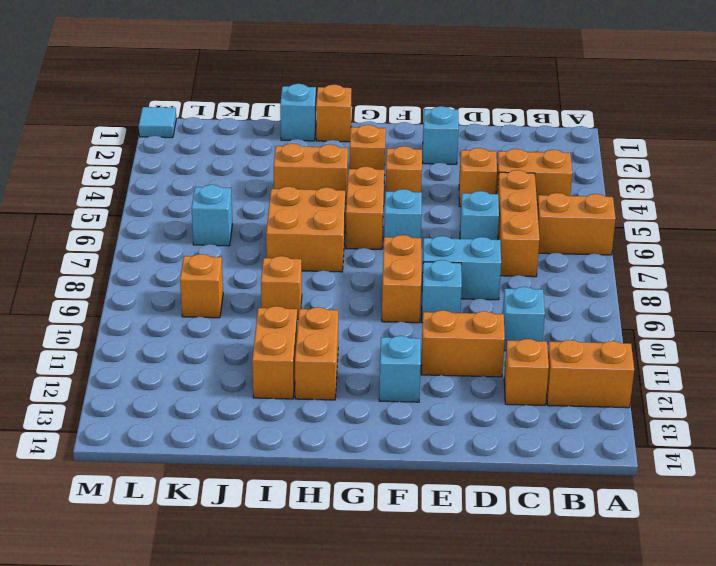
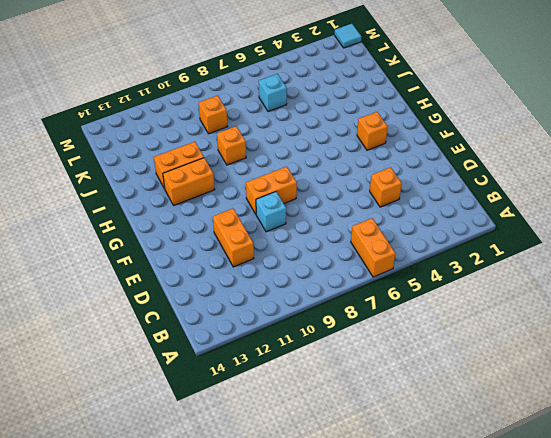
none -> orange brick A12:B12 level 1
none -> orange brick B4:C4 level 1
none -> orange brick C5:C7 level 1

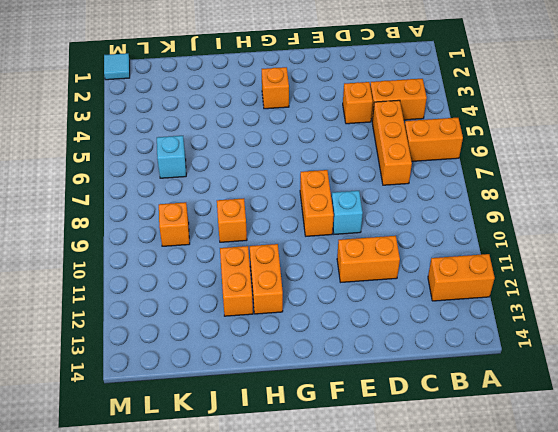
none -> cyan brick C10 level 1
none -> orange brick C12 level 1
none -> cyan brick D6 level 1

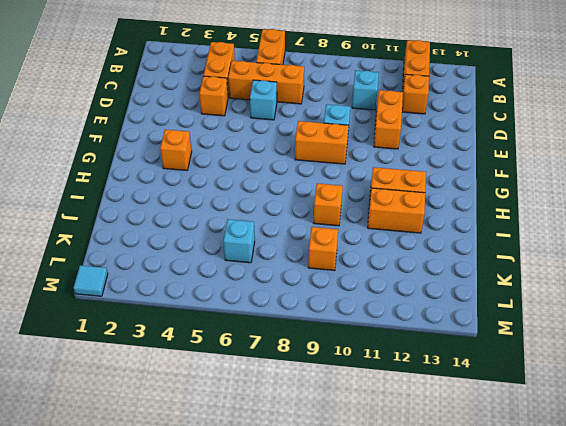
none -> cyan brick D8:E8 level 1
none -> cyan brick E2 level 1
none -> orange brick F4 level 1

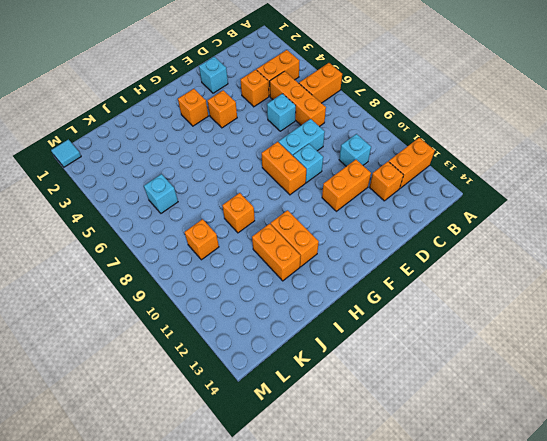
none -> cyan brick F6 level 1
none -> cyan brick F12 level 1
none -> orange brick G5:G6 level 1

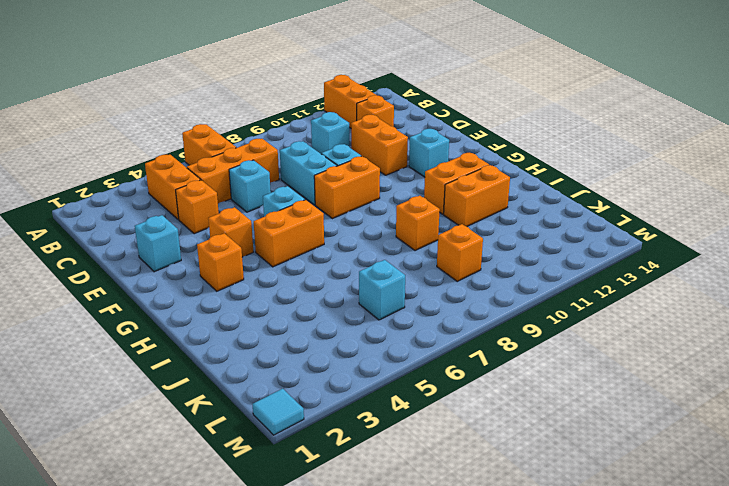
none -> orange brick H1 level 1
none -> orange brick H4:I4 level 1
none -> orange brick H6:I7 level 1

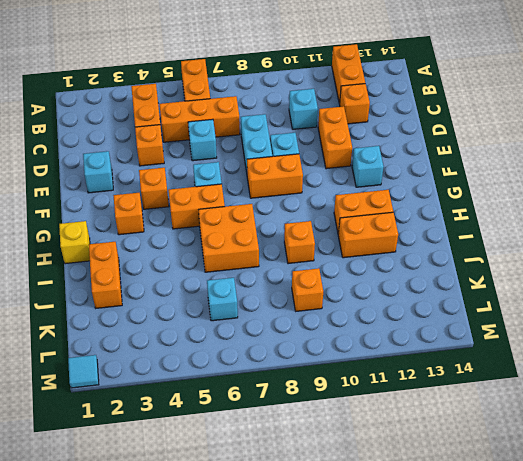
yellow brick H1 level 1 -> orange brick H1 level 1
orange brick I2:J2 level 1 -> orange brick H4:I4 level 1
none -> cyan brick I1 level 1

